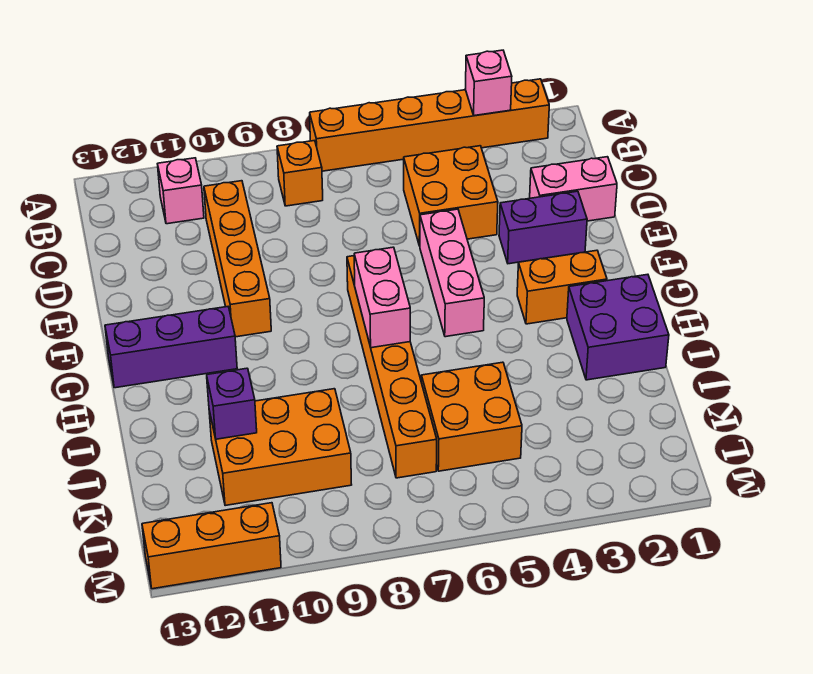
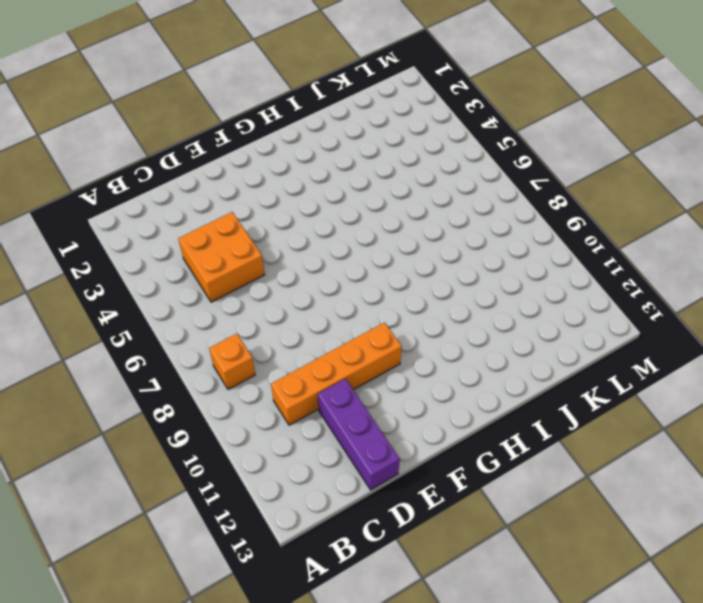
purple brick D11:D13 level 1 -> purple brick G11:G13 level 1
none -> orange brick A2:A7 level 1
none -> pink brick B11 level 1
none -> pink brick D1:D2 level 1

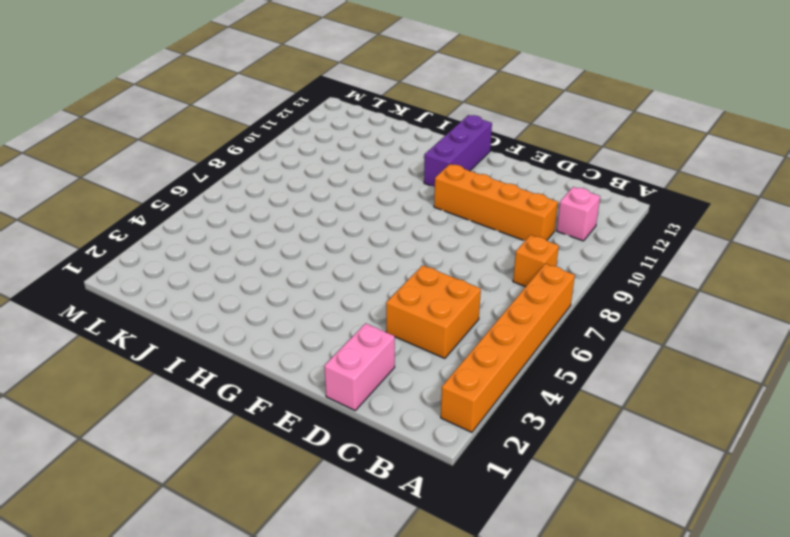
none -> purple brick E2:E3 level 1
none -> pink brick E5:G5 level 1
none -> orange brick F7:K7 level 1

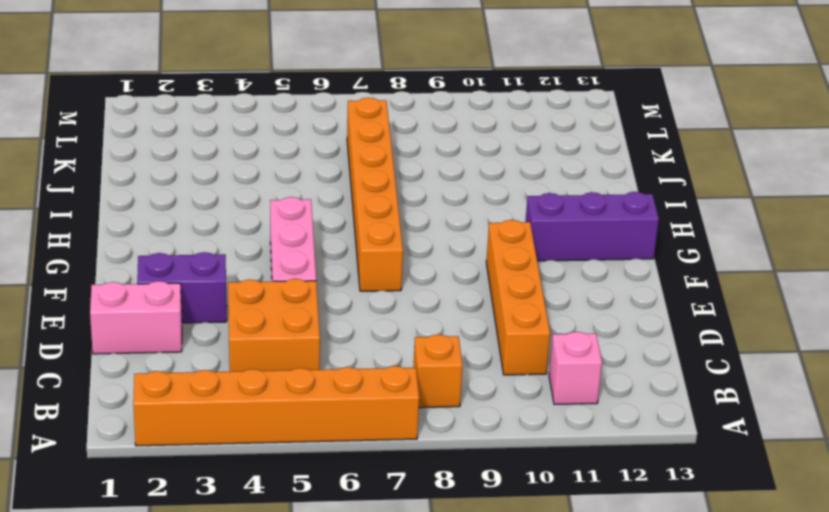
none -> orange brick G2:G3 level 1
none -> purple brick H1:I2 level 1
none -> orange brick J5:K6 level 1

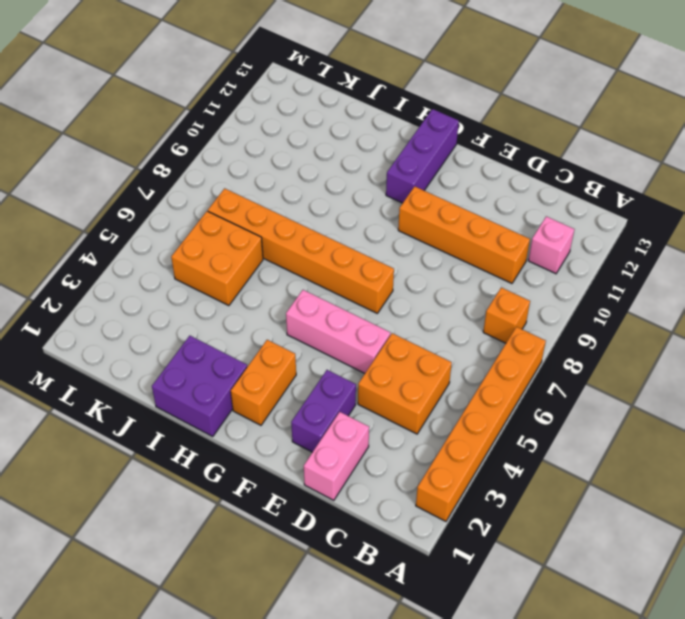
none -> orange brick J9:K11 level 1
none -> orange brick M11:M13 level 1
none -> pink brick A3 level 2

